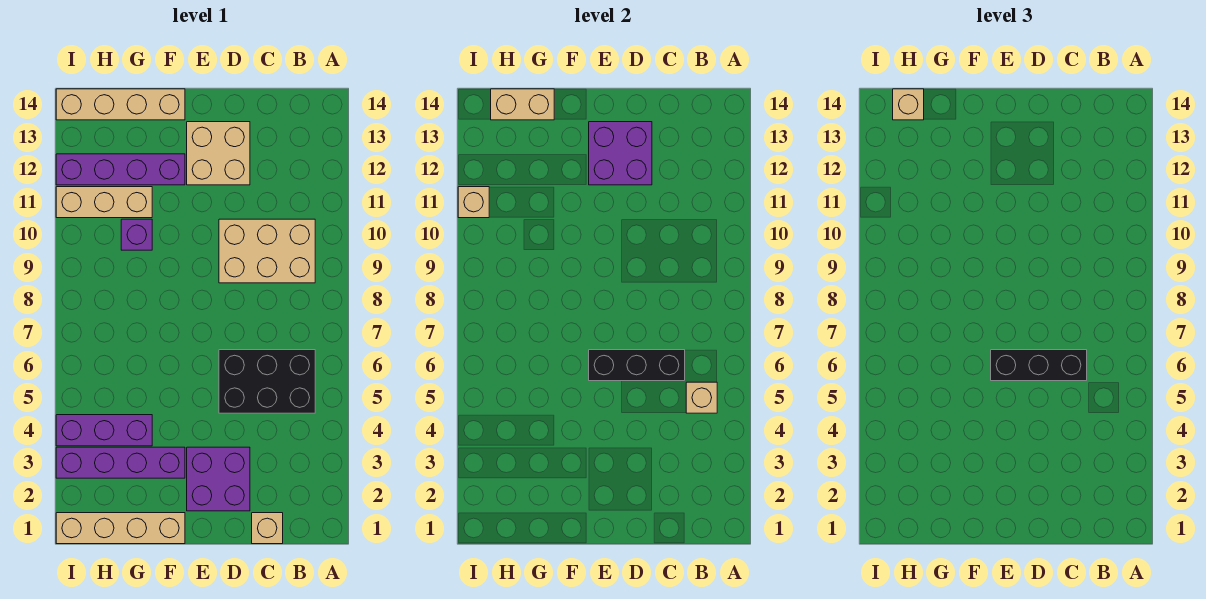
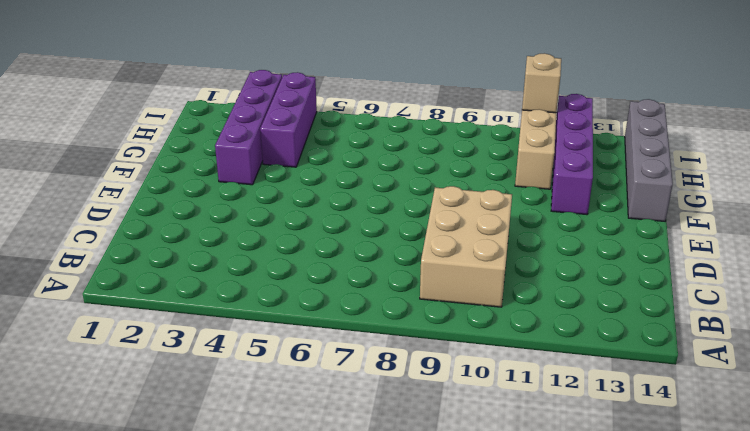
grey brick F14:I14 level 1 -> tan brick F14:I14 level 1
none -> black brick B5:D6 level 1
none -> tan brick C1 level 1
none -> purple brick D2:E3 level 1

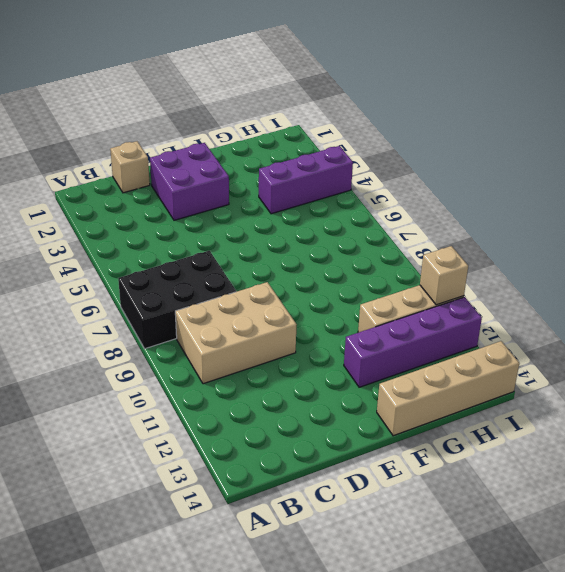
black brick A7:C8 level 1 -> black brick B5:D6 level 1
none -> tan brick D12:E13 level 1
none -> tan brick F1:I1 level 1
none -> purple brick F3:I3 level 1

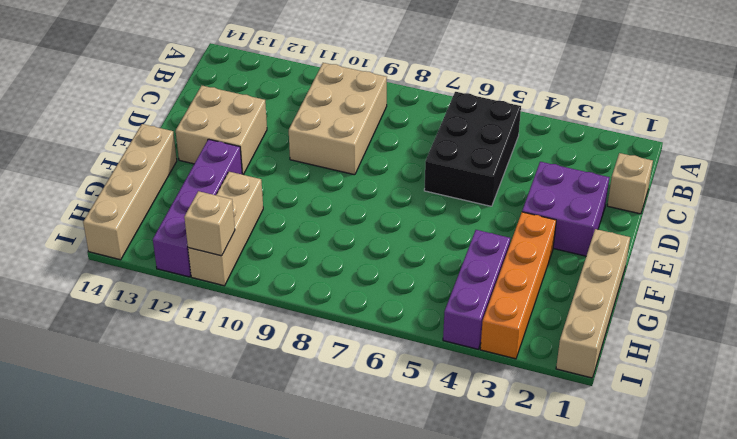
orange brick F3:I3 level 1 -> purple brick F3:I3 level 1
none -> purple brick G10 level 1
none -> tan brick B5 level 2
none -> black brick C6:E6 level 2

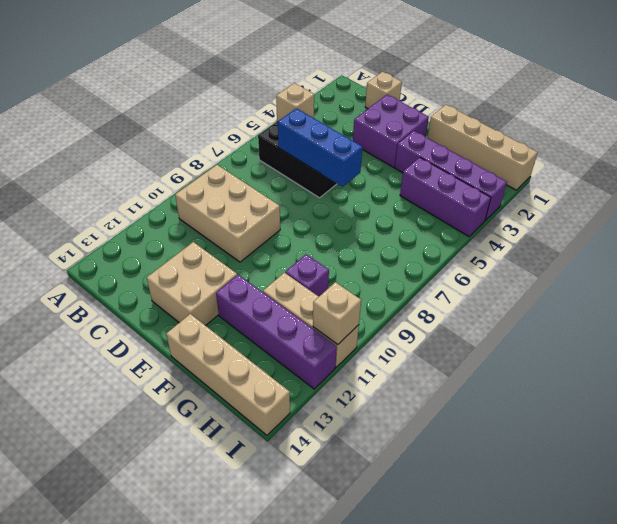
blue brick C6:E6 level 2 -> black brick C6:E6 level 2
none -> purple brick D12:E13 level 2
none -> tan brick G14:H14 level 2
none -> black brick C6:E6 level 3

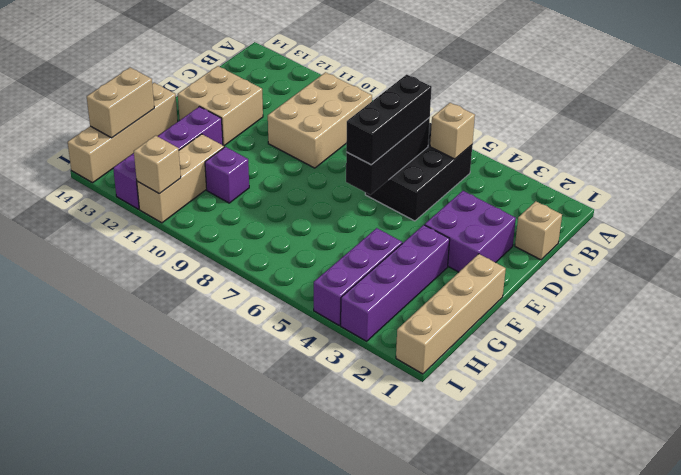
none -> purple brick D12:E13 level 2
none -> tan brick H14 level 3

